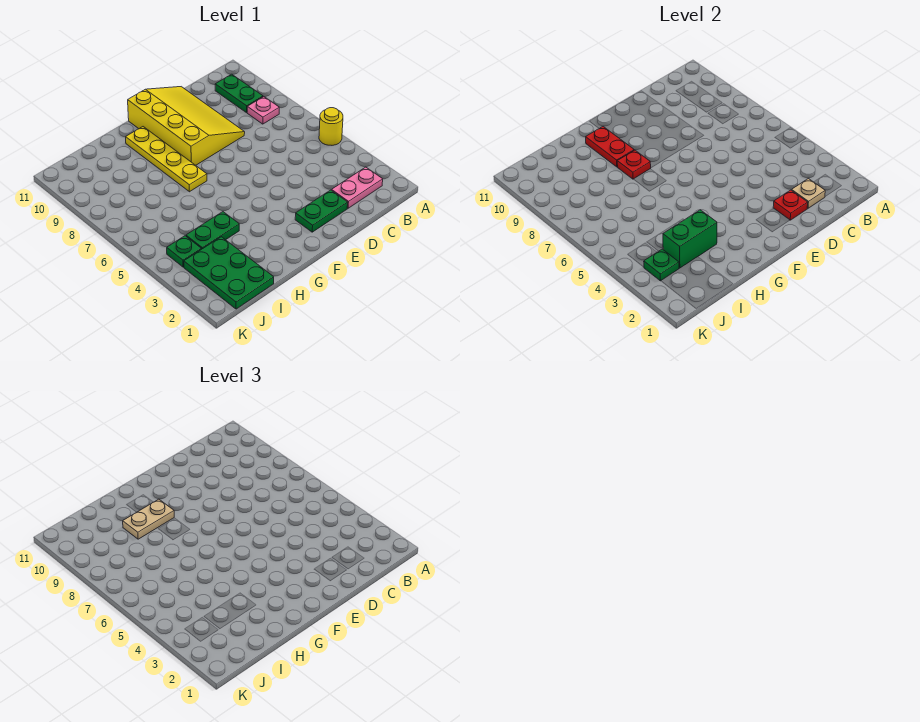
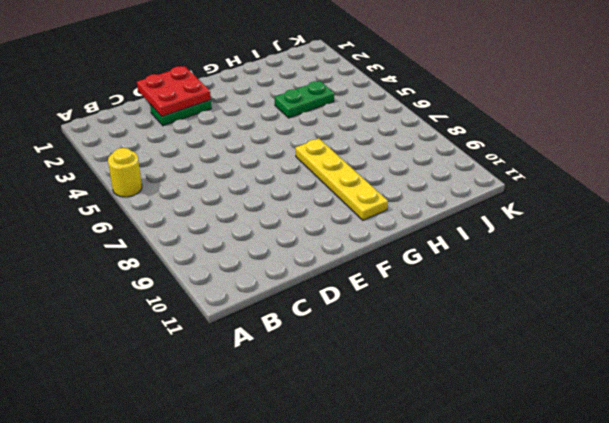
red plate D1:E2 level 2 -> red plate D2 level 2
none -> pink plate B2:C2 level 1
none -> pink plate B8 level 1
none -> green plate B9:B10 level 1

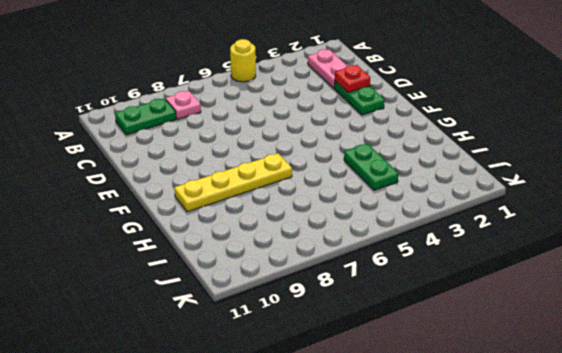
none -> yellow slope D8:F11 level 1 top F
none -> green plate I1:J3 level 1
none -> green plate J4 level 1

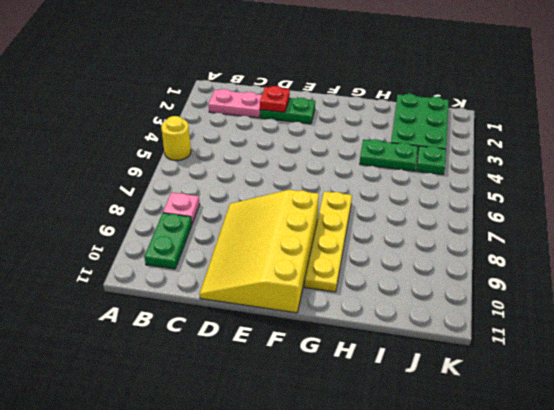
none -> tan plate C2 level 2
none -> red plate G8 level 2
none -> red plate G9:G10 level 2

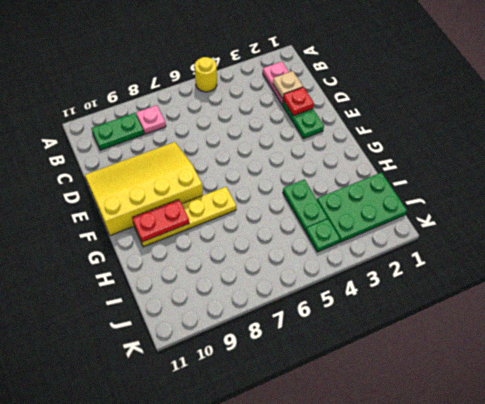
none -> red plate G8 level 2
none -> green brick H3:I3 level 2
none -> green plate J3 level 2

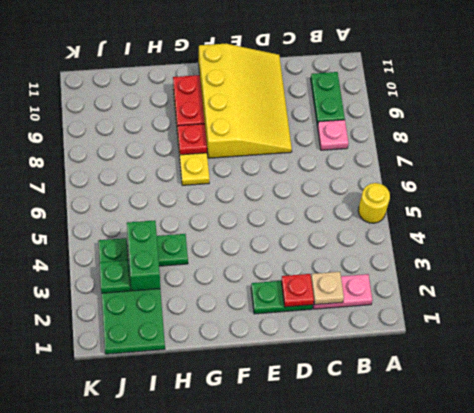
green brick I3:I4 level 2 -> green brick H3:I3 level 2
none -> tan plate G9:H9 level 3

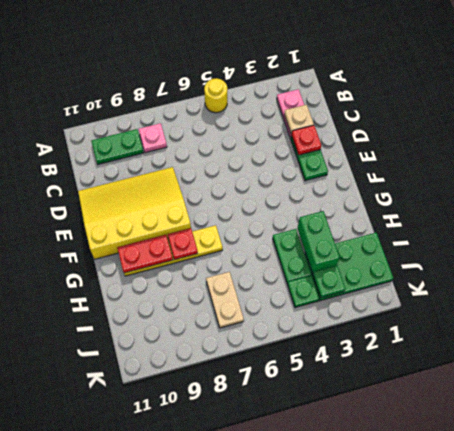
tan plate I7:J7 level 1 -> tan plate G9:H9 level 3

